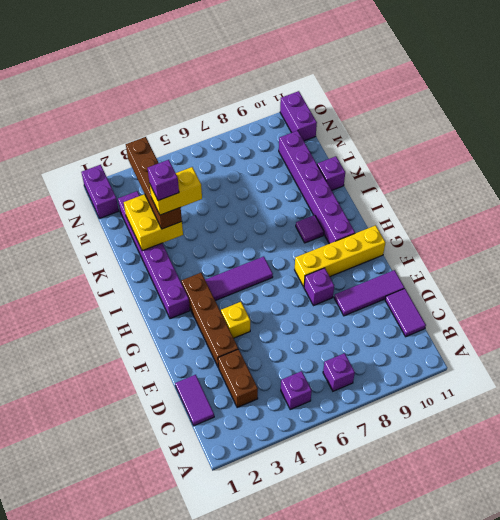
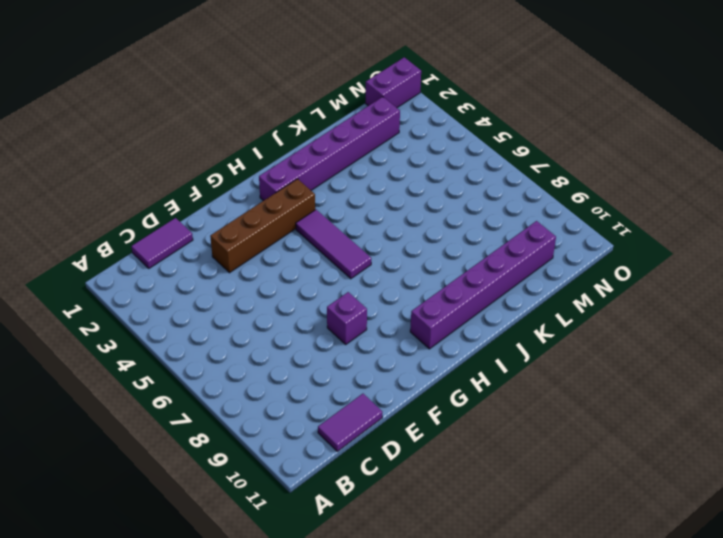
none -> purple brick B5 level 1
none -> purple brick B7 level 1
none -> brown brick C3:D3 level 1

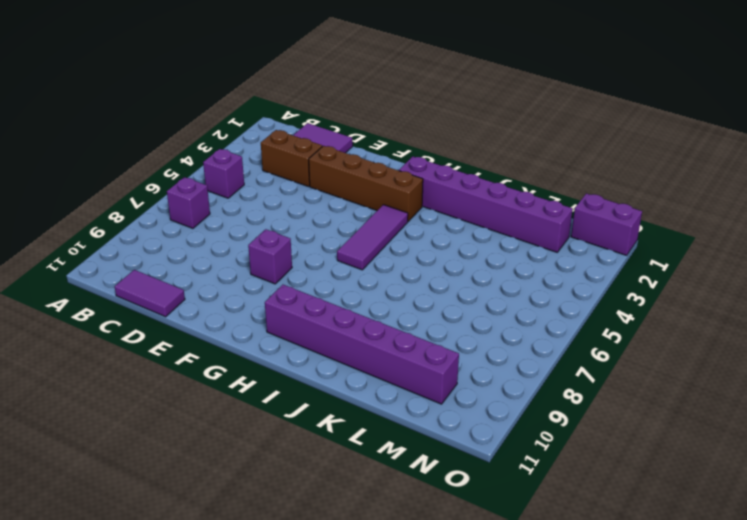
none -> purple tile E9:E11 level 1
none -> yellow brick F4 level 1
none -> yellow brick G8:G11 level 1

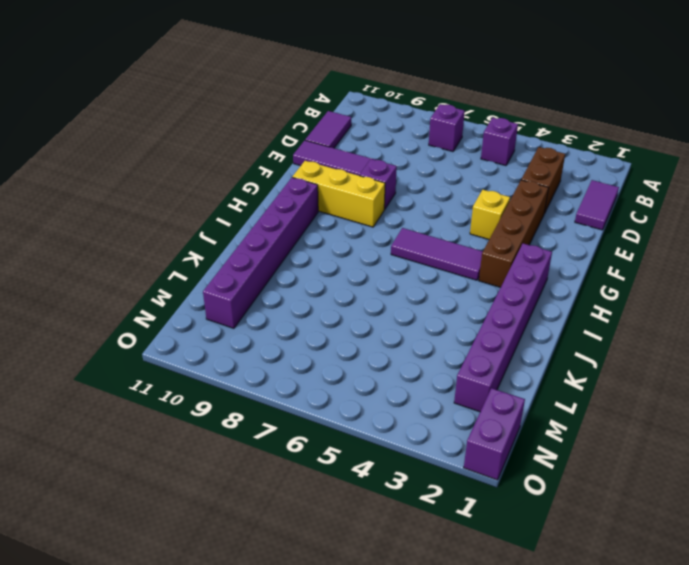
yellow brick G8:G10 level 1 -> yellow brick G8:G11 level 1
none -> purple tile I9 level 1
none -> purple brick K11 level 1
none -> purple brick N11:O11 level 1

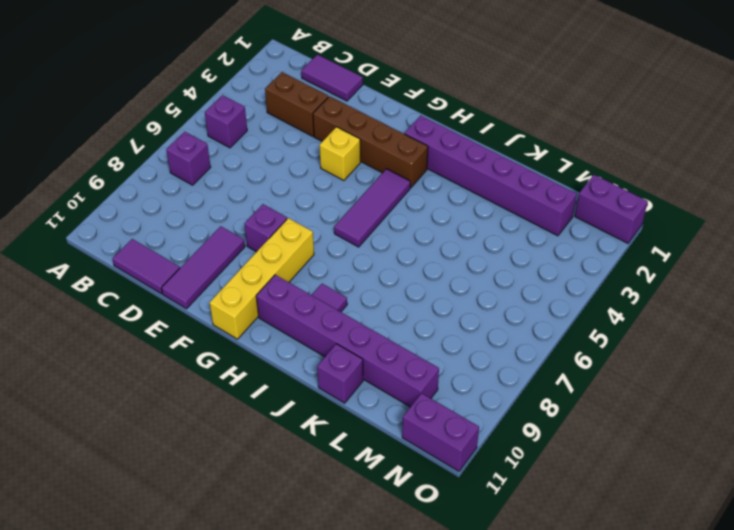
none -> yellow brick K2:L3 level 2
none -> brown brick K3:N3 level 3
none -> yellow brick K3:K4 level 4

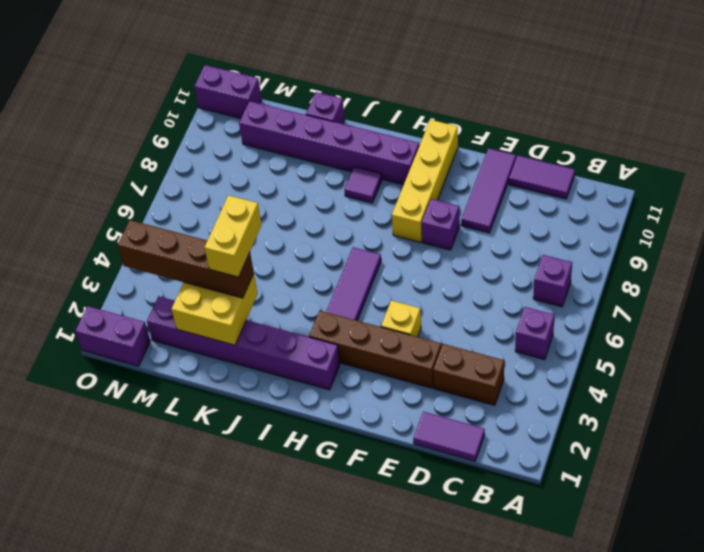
none -> purple brick K3 level 5

